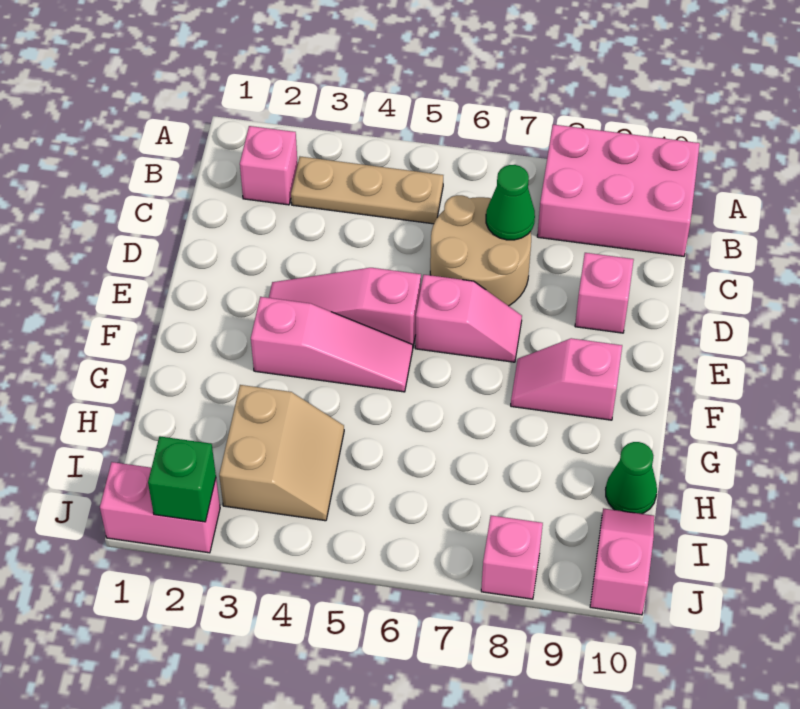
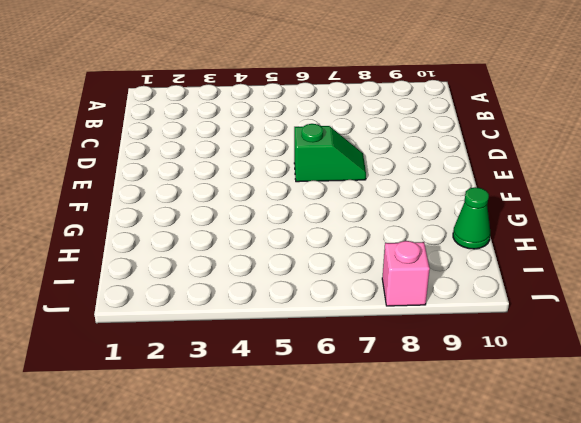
green slope E6:E7 level 1 top 6 -> pink slope E6:E7 level 1 top 6
none -> pink brick A8:B10 level 1
none -> pink brick B2 level 1
none -> tan plate B3:B5 level 1

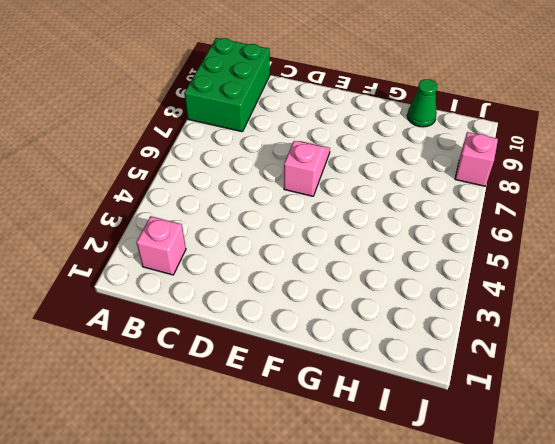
green brick A8:B10 level 1 -> pink brick A8:B10 level 1
none -> tan plate B3:B5 level 1
none -> tan round brick C6:D7 level 1
none -> pink brick D9 level 1

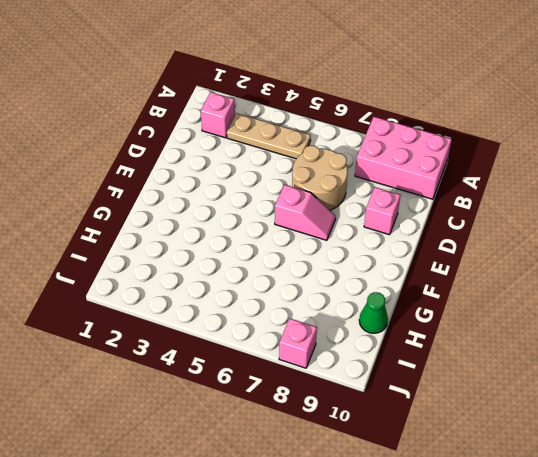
none -> pink slope E3:E5 level 1 top 5
none -> pink slope F3:F5 level 1 top 3
none -> pink slope F8:F9 level 1 top 9

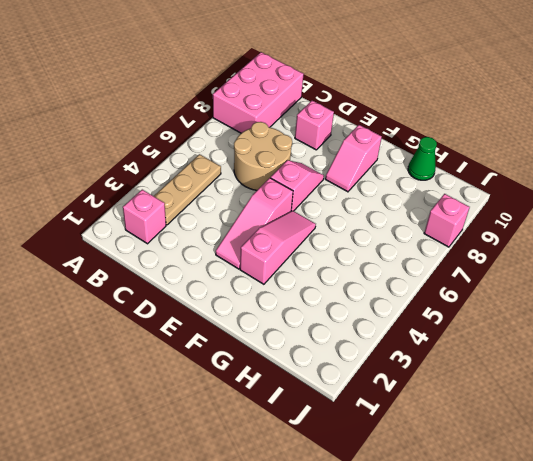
none -> tan slope H3:I4 level 1 top 3
none -> pink slope I10:J10 level 1 top J
none -> pink brick J1:J2 level 1

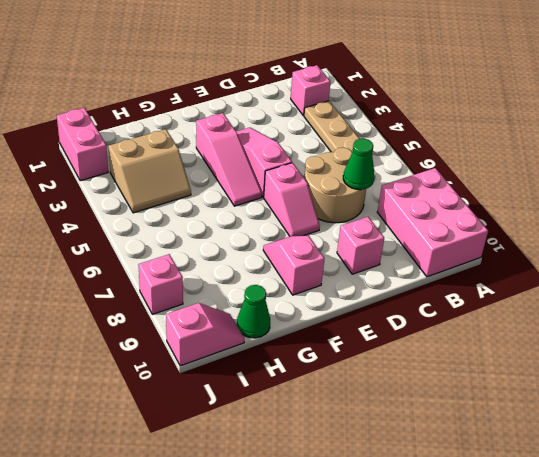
none -> green brick J2 level 2

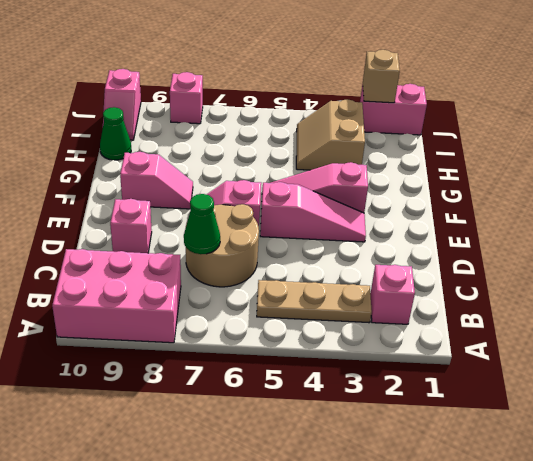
tan brick J2 level 2 -> green brick J2 level 2

